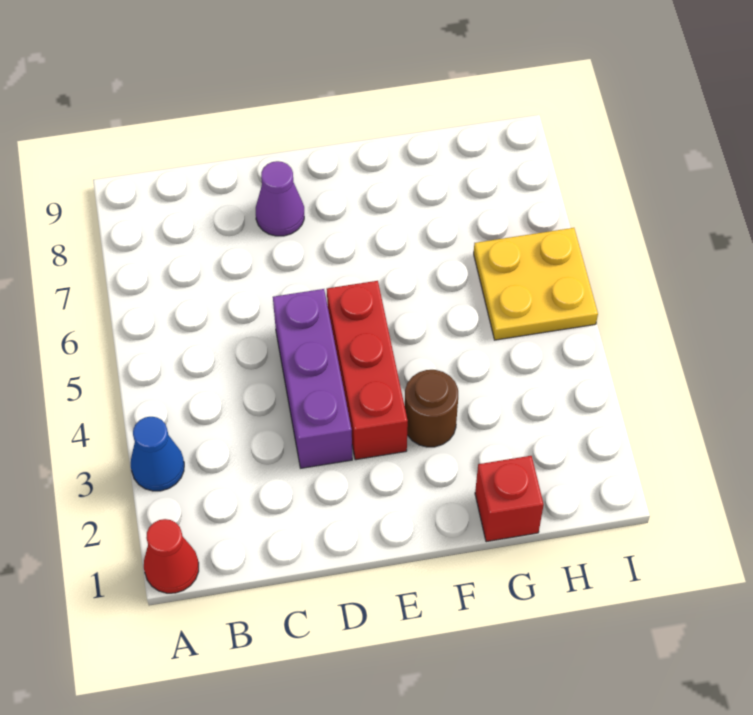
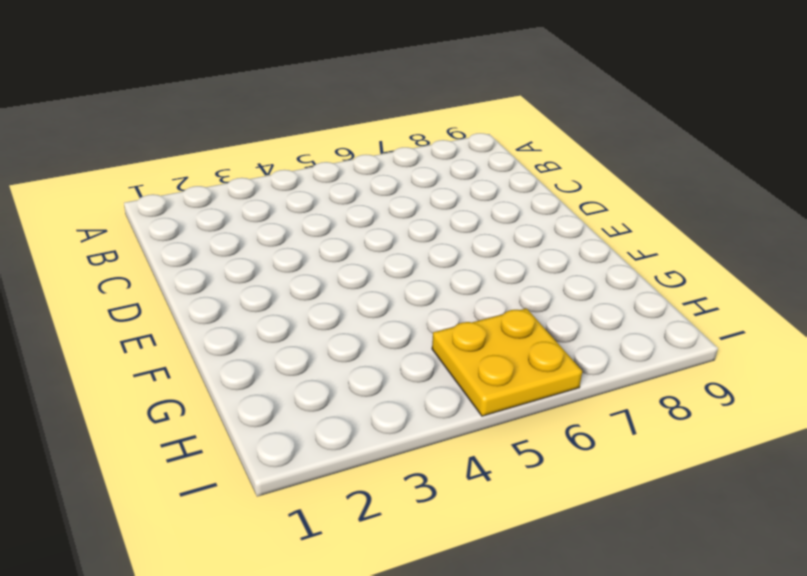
none -> red cone A1 level 1
none -> blue cone A3 level 1

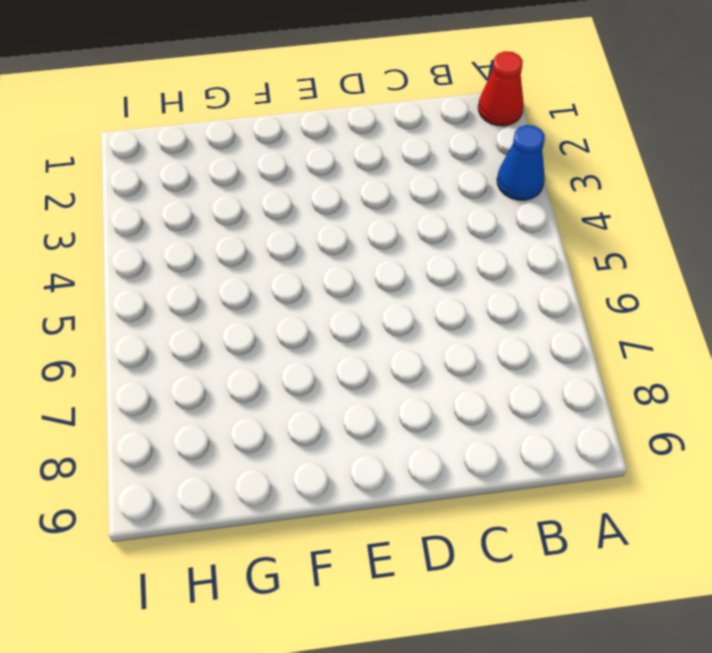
none -> purple brick D3:D5 level 1
none -> purple cone D8 level 1

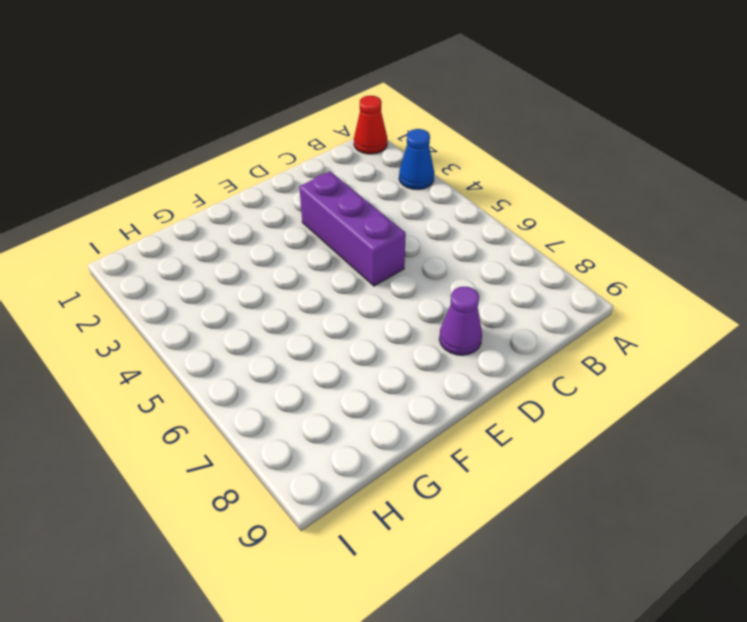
none -> red brick E3:E5 level 1
none -> brown round brick F3 level 1

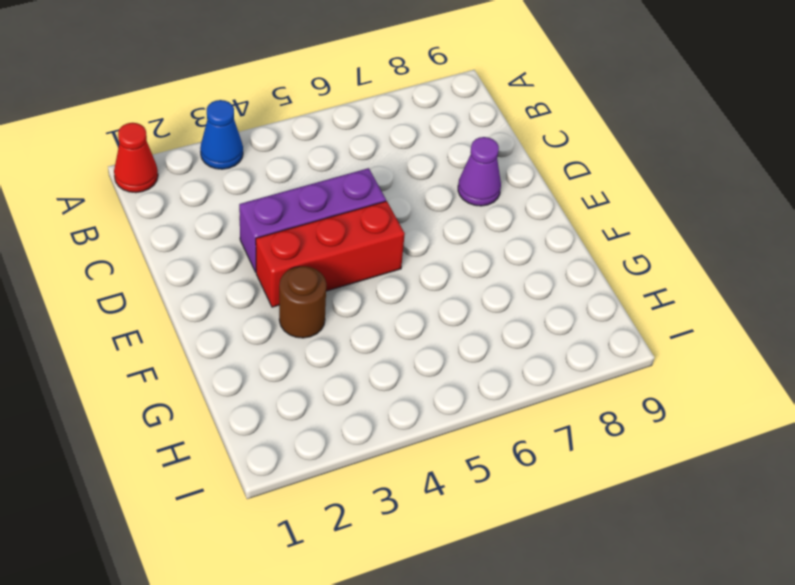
none -> red brick G1 level 1
none -> yellow plate H5:I6 level 1

